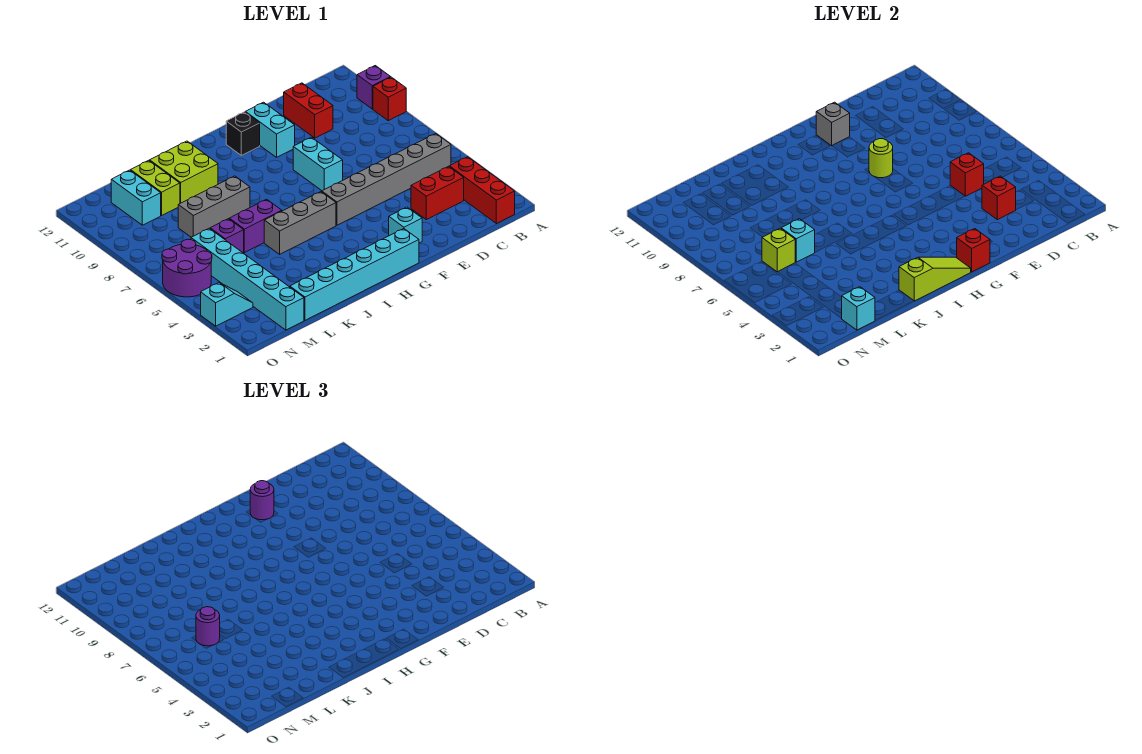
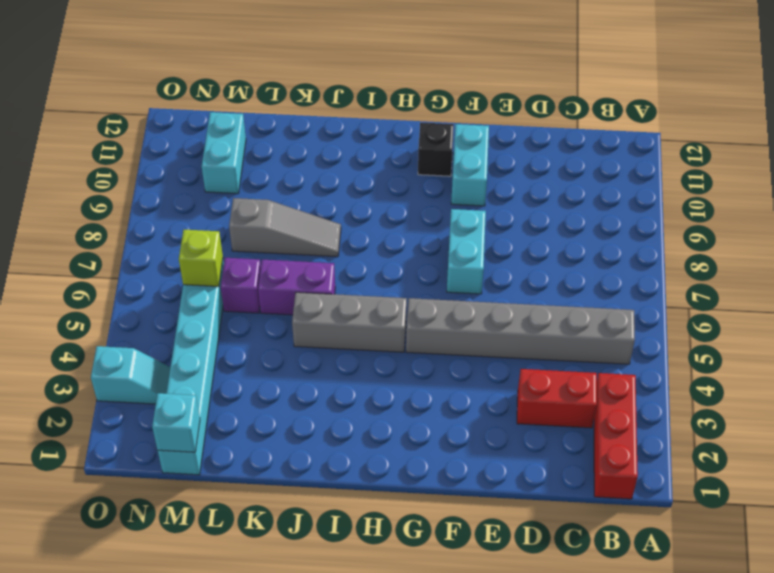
grey slope J8:L8 level 1 top L -> grey brick J8:L8 level 1
none -> red brick A9 level 1
none -> purple brick A10 level 1
none -> red brick D10:D11 level 1
none -> cyan brick F2 level 1

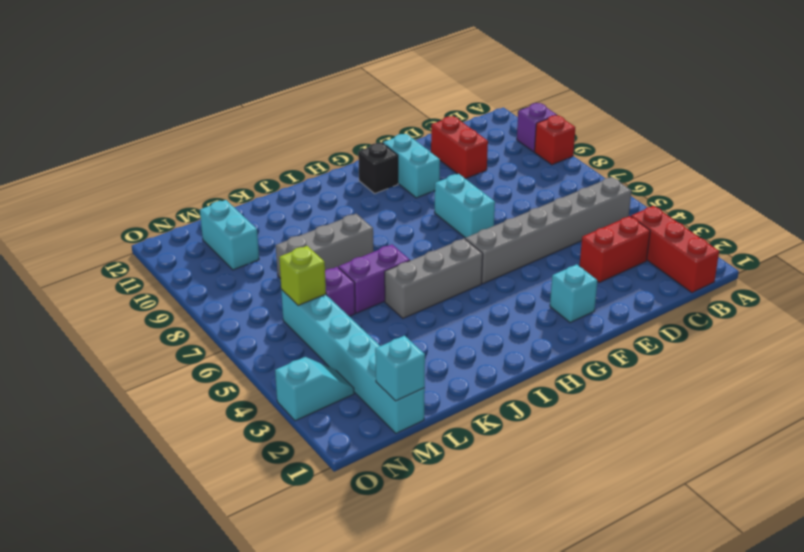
none -> cyan brick G1:L1 level 1
none -> lime brick J10:K11 level 1
none -> lime brick L10:L11 level 1
none -> purple round brick N5:O6 level 1

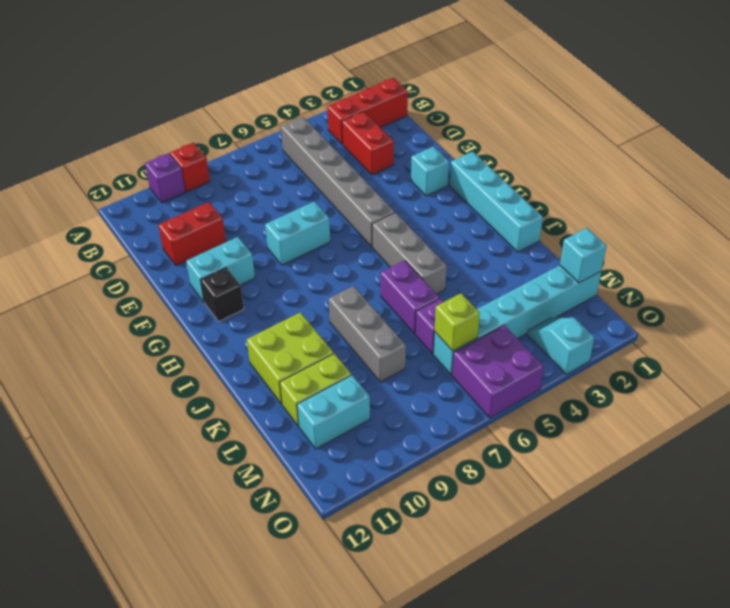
cyan brick G1:J1 level 1 -> cyan brick G1:L1 level 1
purple brick N5:O6 level 1 -> purple round brick N5:O6 level 1
none -> red brick D3 level 2
none -> red brick D5 level 2
none -> lime round brick F8 level 2
none -> grey brick F11 level 2

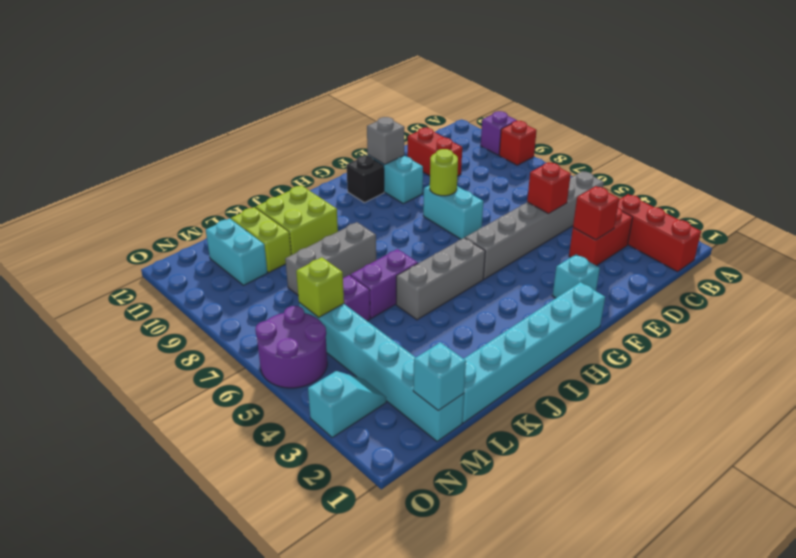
none -> red brick G1 level 2
none -> lime slope H1:J1 level 2 top J
none -> cyan brick L6 level 2
none -> purple round brick F11 level 3

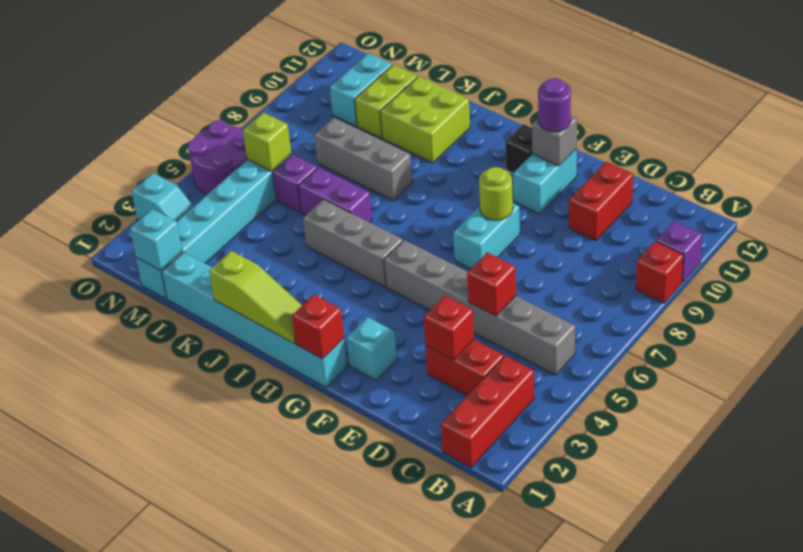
none -> cyan brick L6 level 2
none -> purple round brick M6 level 3

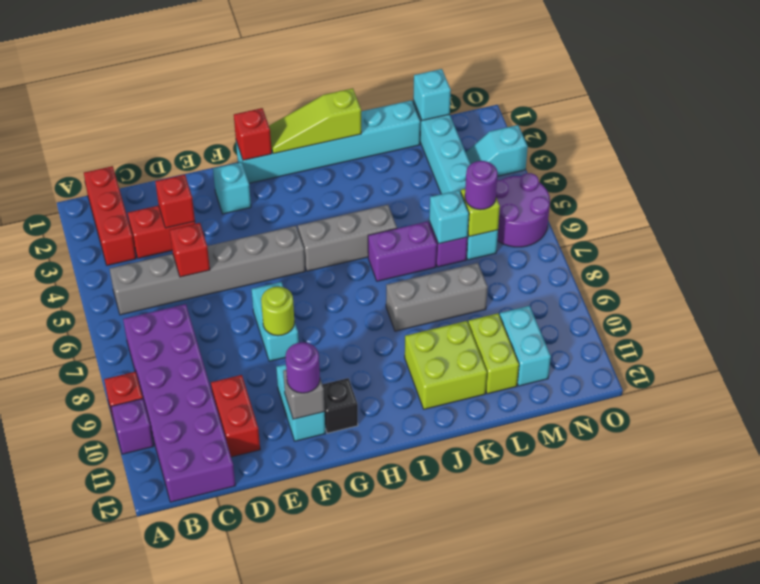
purple brick B7:C12 level 1 -> none

